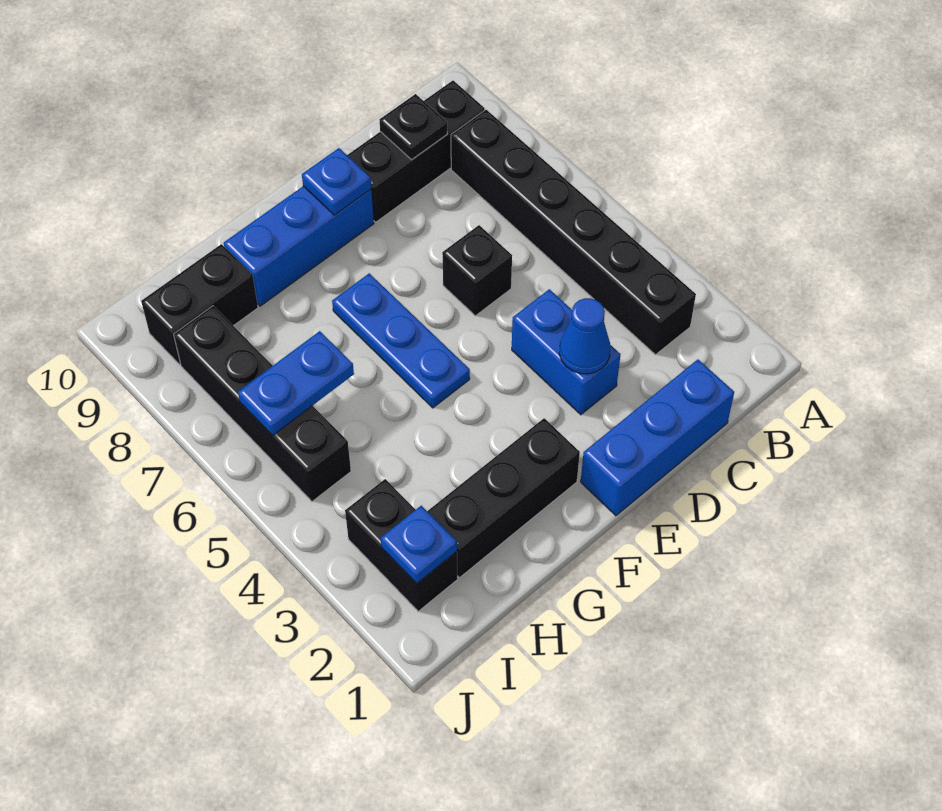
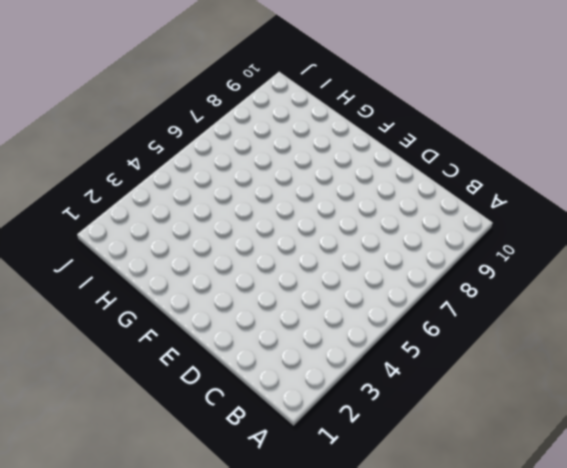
none -> black brick B3:B8 level 1
none -> black brick B9:D9 level 1
none -> blue brick C1:E1 level 1

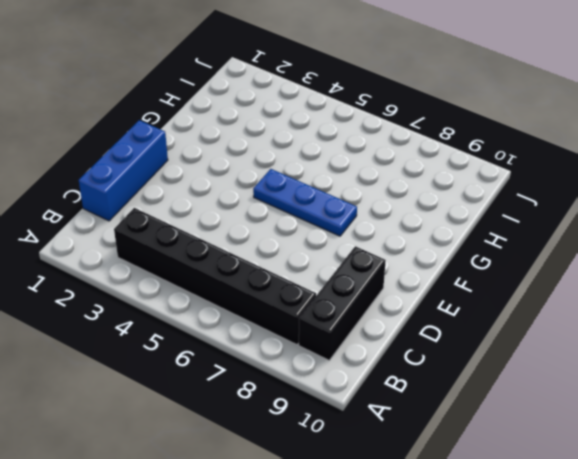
none -> blue brick D3:D4 level 1
none -> black brick D6 level 1
none -> blue brick E9:G9 level 1

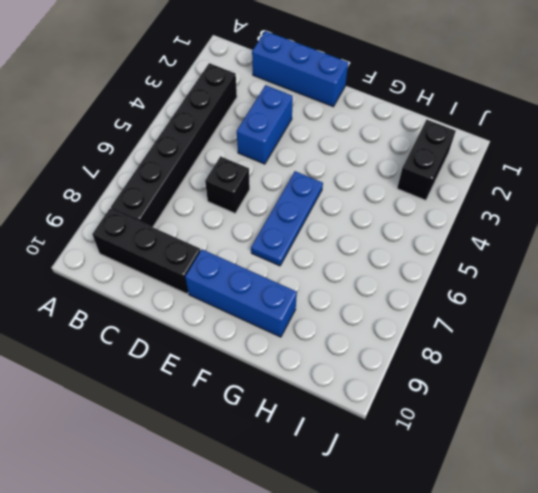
none -> black brick F2:H2 level 1
none -> black brick H9:I9 level 1
none -> black brick I5:I8 level 1

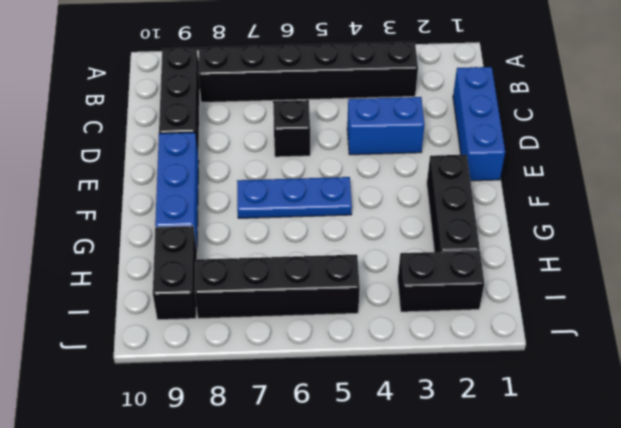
none -> black plate C9 level 2
none -> blue cone D3 level 2
none -> blue plate E9 level 2

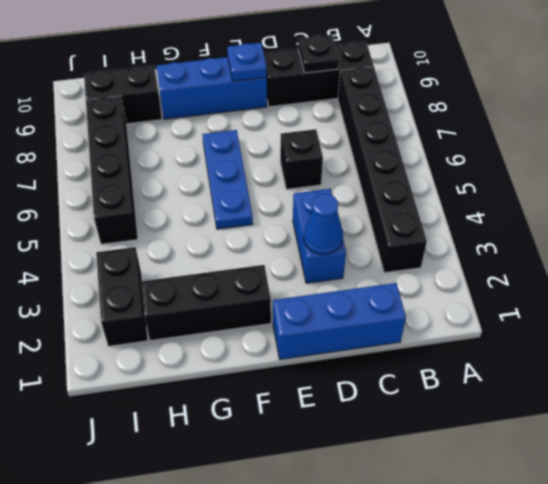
none -> blue plate H6:I6 level 2
none -> blue plate I2 level 2

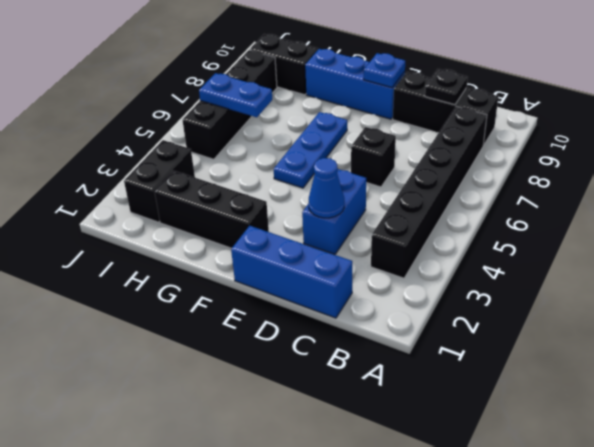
none -> blue plate I2 level 2

